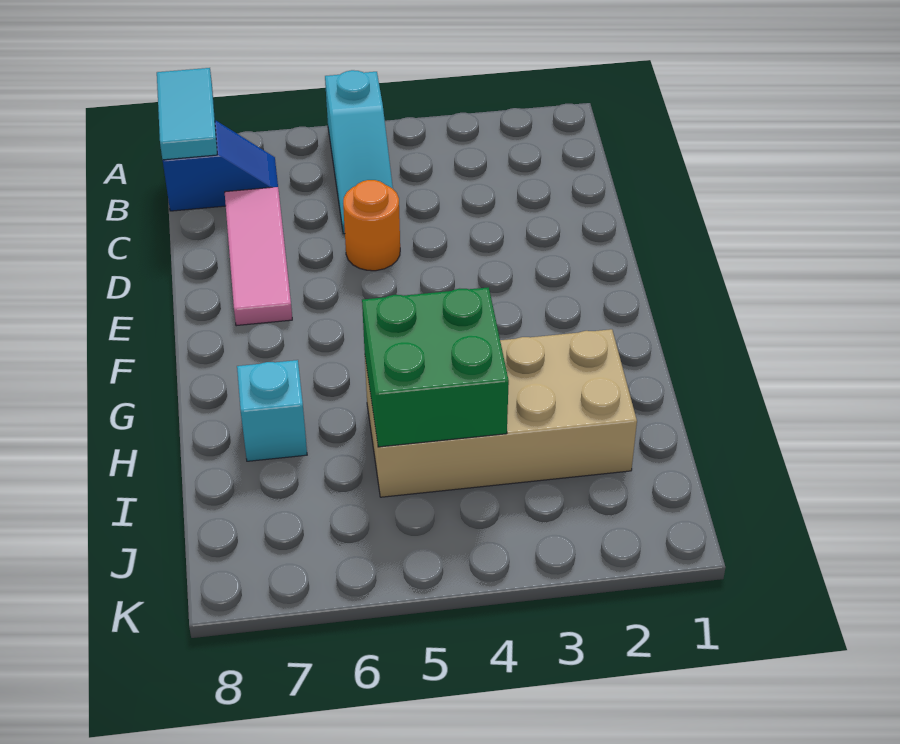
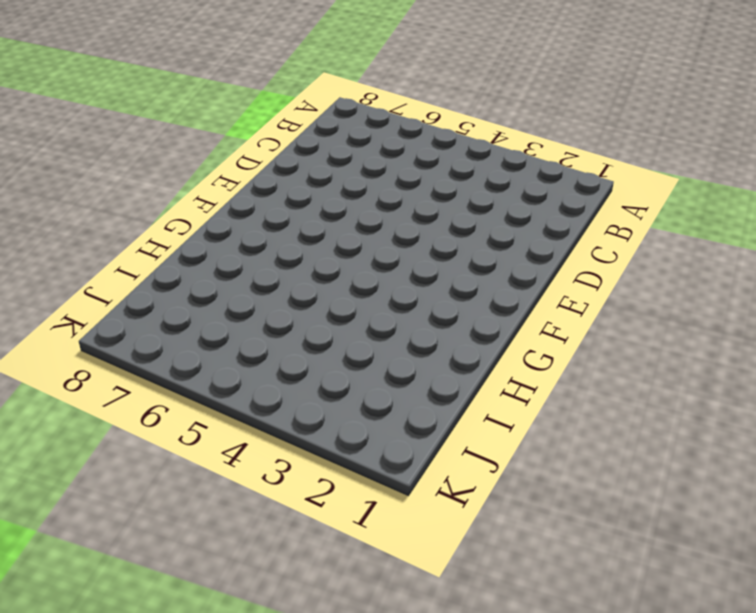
none -> cyan slope A5:C5 level 1 top A
none -> blue slope B7:B8 level 1 top 8

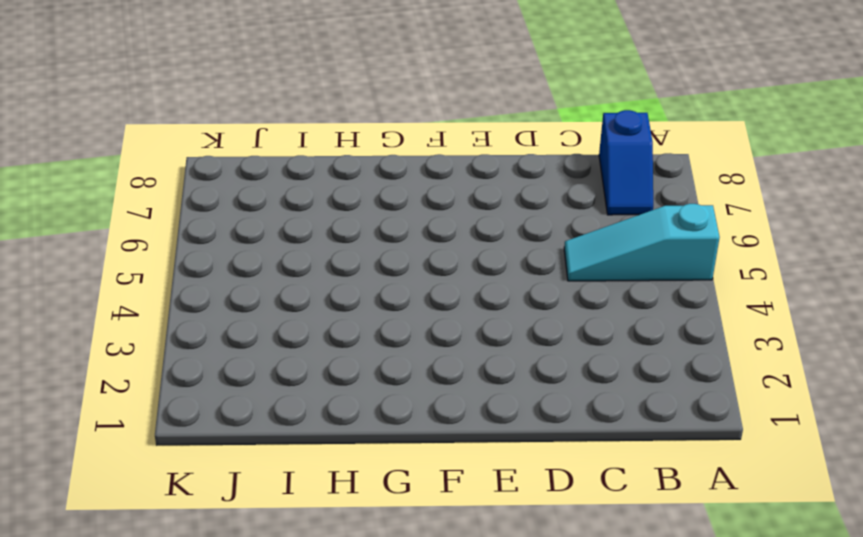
none -> pink tile C7:E7 level 1
none -> orange round brick D5 level 1

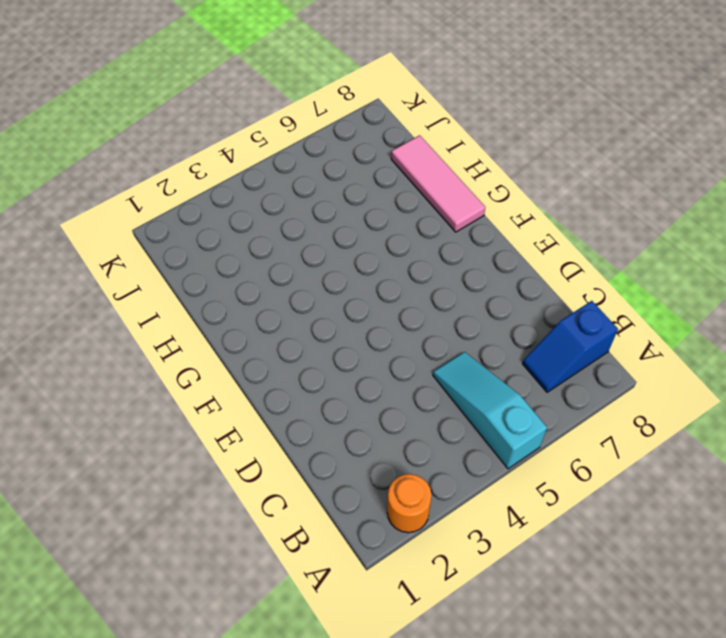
orange round brick A2 level 1 -> orange round brick D5 level 1
pink tile G8:I8 level 1 -> pink tile C7:E7 level 1
none -> tan brick H2:I5 level 1
none -> cyan brick H7 level 1

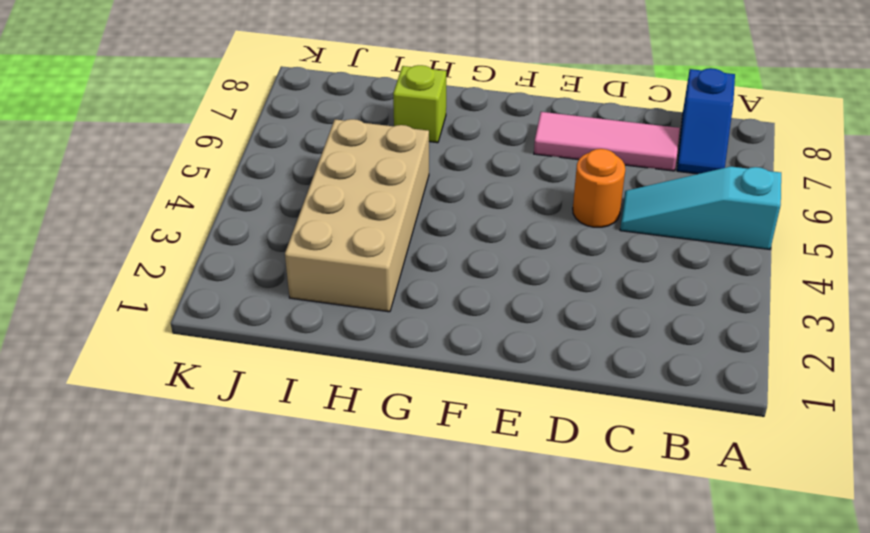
lime brick H7 level 1 -> cyan brick H7 level 1
none -> cyan tile A8:B8 level 2
none -> green brick H4:I5 level 2

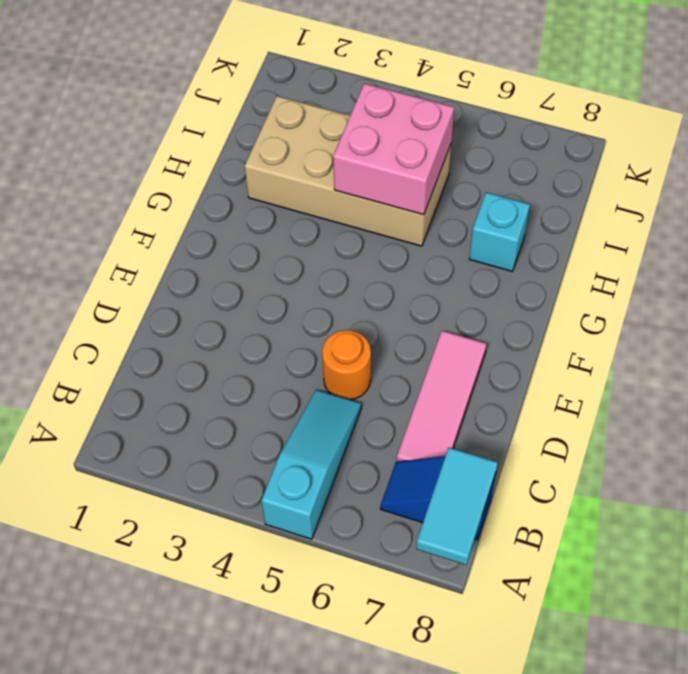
pink brick H4:I5 level 2 -> green brick H4:I5 level 2

